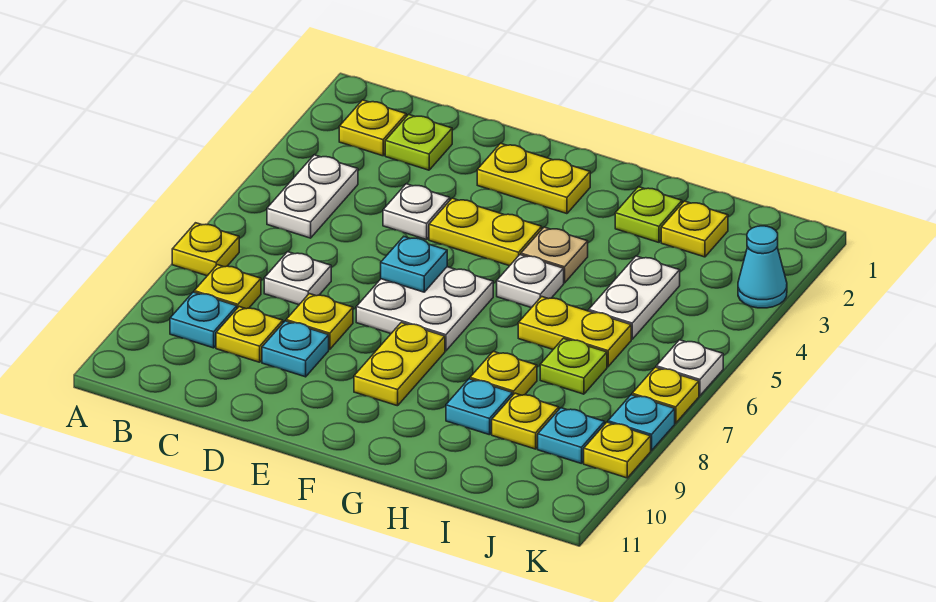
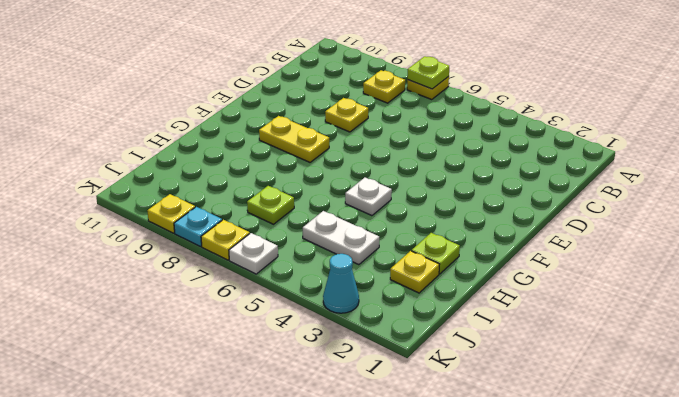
lime plate A7 level 2 -> lime plate C2 level 1
none -> yellow plate B2 level 1
none -> white plate B4:B5 level 1
none -> cyan plate B9 level 1
none -> white plate C7 level 1

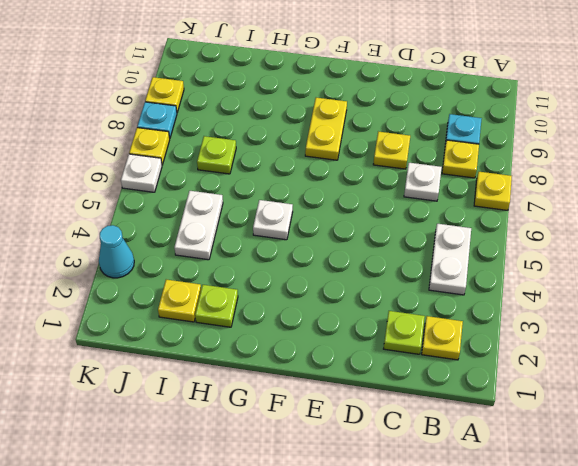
none -> yellow plate C9 level 1
none -> white plate D4 level 1
none -> cyan plate D9 level 1
none -> yellow plate E2:F2 level 1

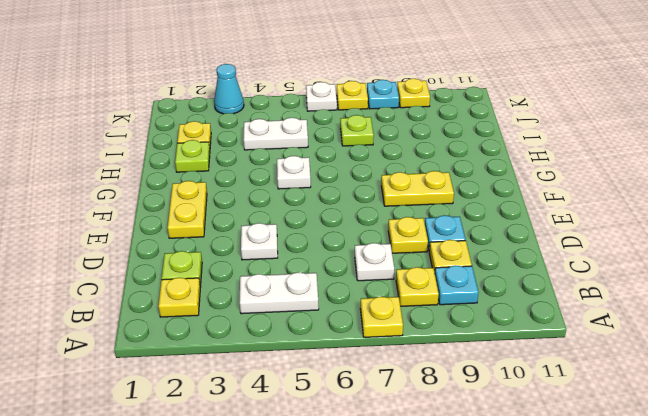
none -> yellow plate E4:F4 level 1
none -> white plate E6:F7 level 1
none -> tan plate G4 level 1
none -> yellow plate H6:I6 level 1

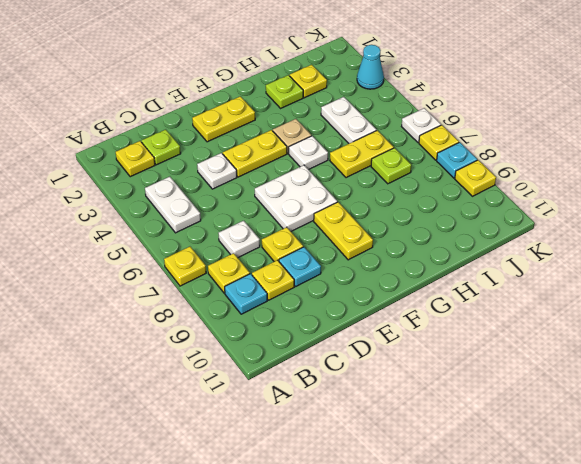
none -> yellow plate H8 level 1
none -> cyan plate H9 level 1
none -> yellow plate I9 level 1
none -> cyan plate J9 level 1

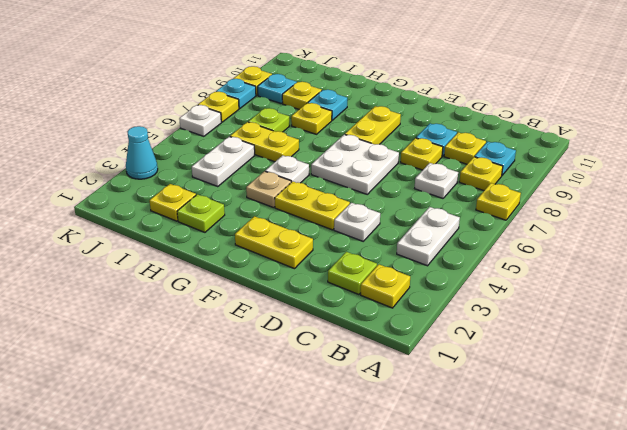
none -> cyan plate E6 level 2

